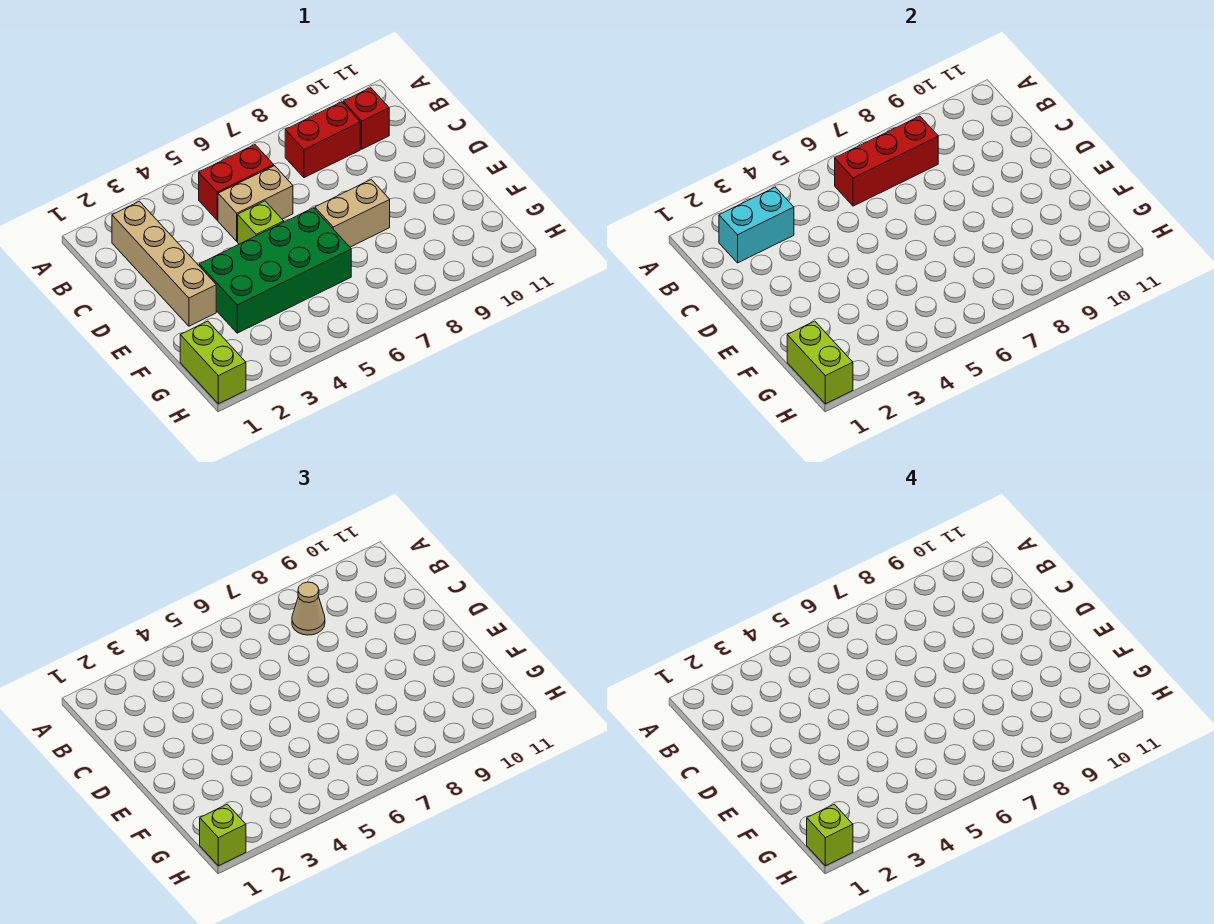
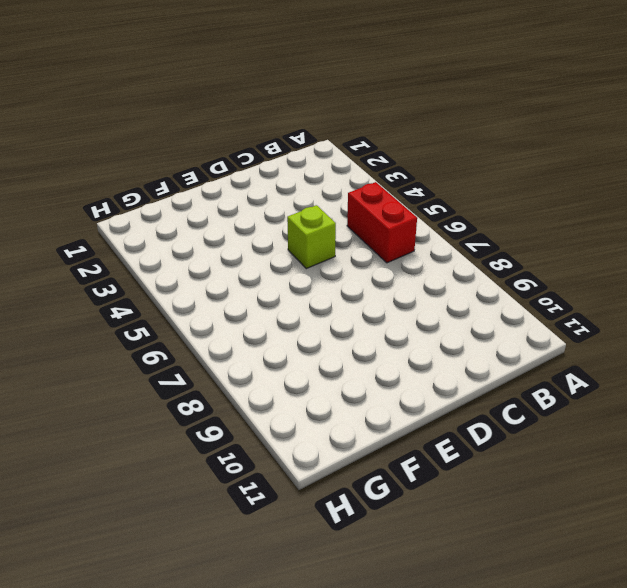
none -> tan brick B2:E2 level 1
none -> red brick B8:B9 level 1
none -> red brick B10 level 1

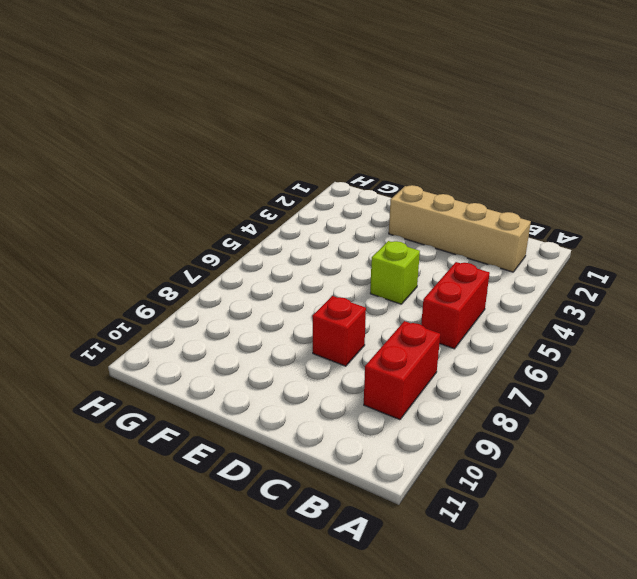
red brick D8 level 1 -> red brick B10 level 1
none -> tan brick C5:C6 level 1
none -> green brick E3:F6 level 1
none -> tan brick E7:E8 level 1

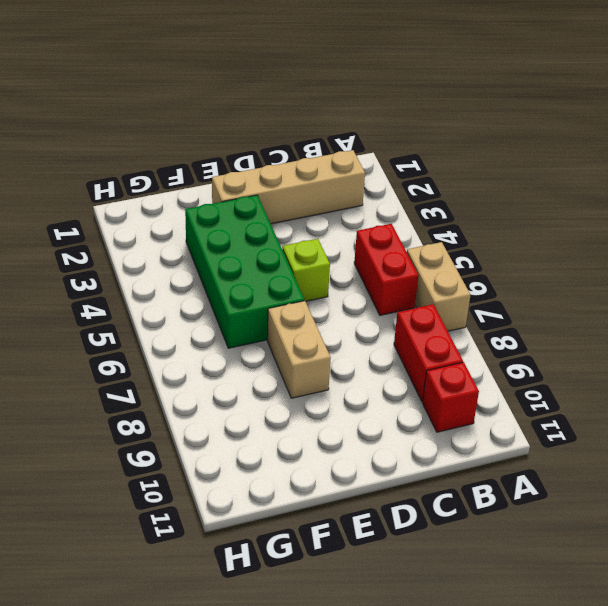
tan brick A6:A7 level 1 -> tan brick C5:C6 level 1
none -> lime brick G1:H1 level 1
none -> cyan brick B2:B3 level 2
none -> red brick B6:B8 level 2

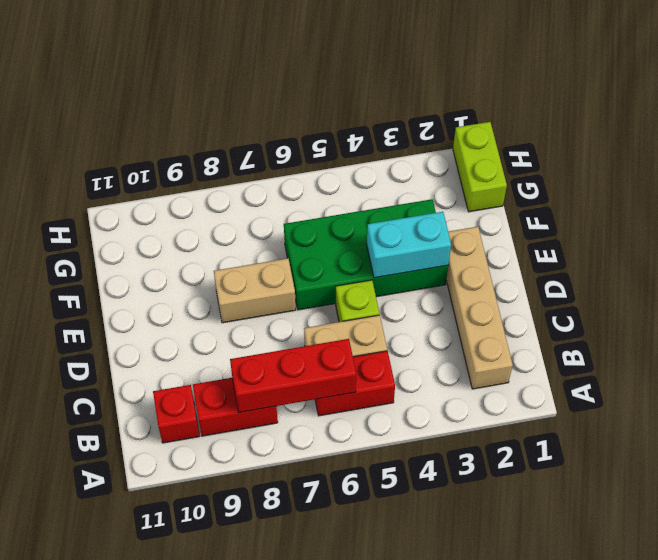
cyan brick E3:E4 level 2 -> cyan brick B2:B3 level 2
none -> lime brick G1:H1 level 2
none -> tan cone B8 level 3
none -> lime brick H1 level 3

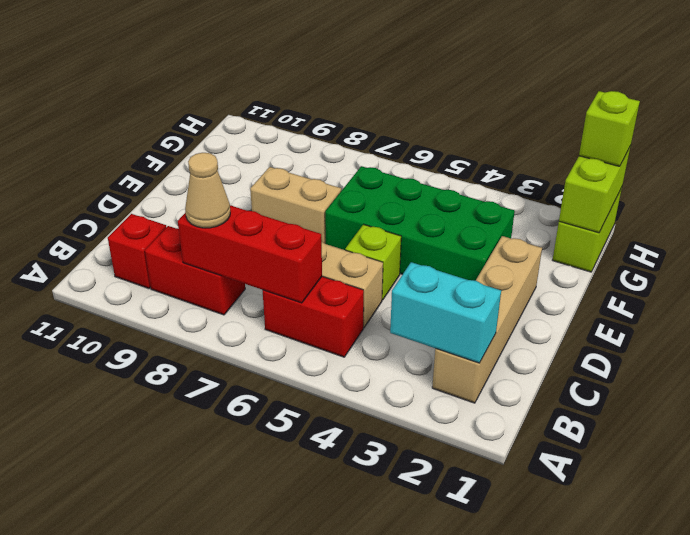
none -> lime brick H1 level 4

